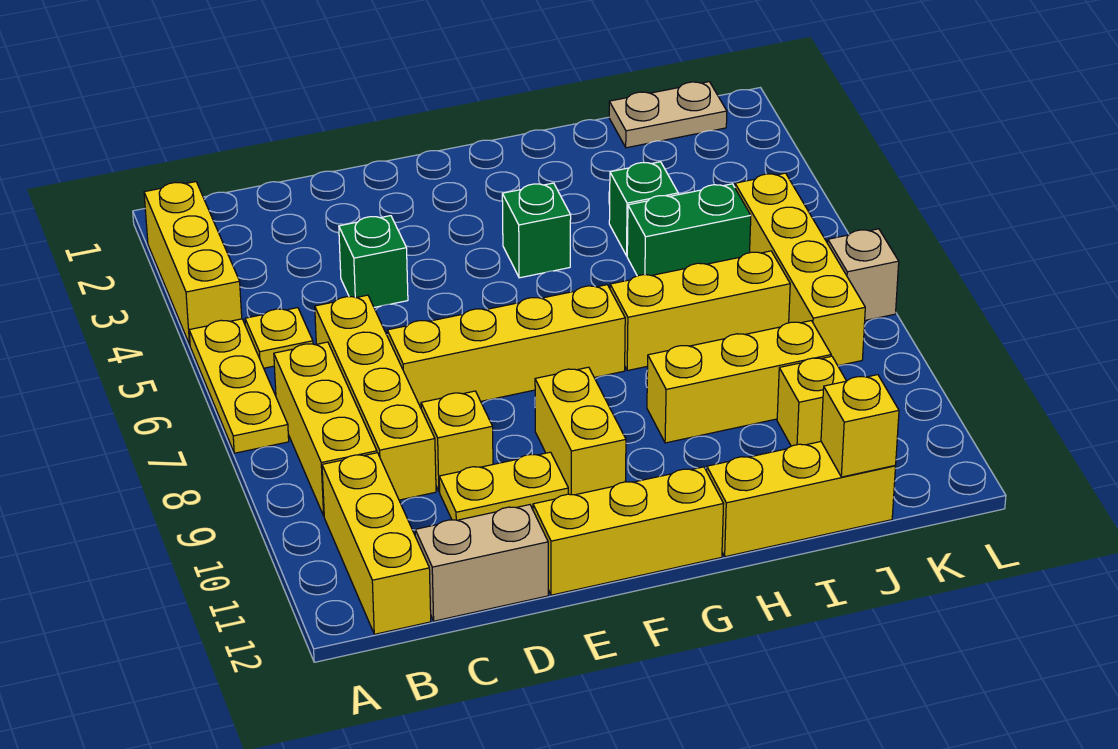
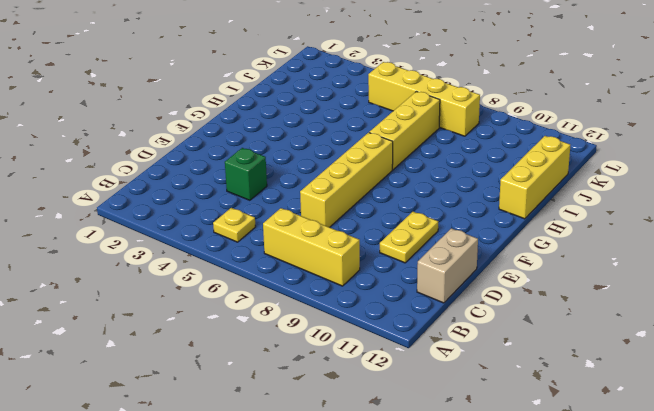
none -> yellow brick A2:A4 level 1
none -> yellow plate A5:A7 level 1
none -> yellow brick B10:B12 level 1

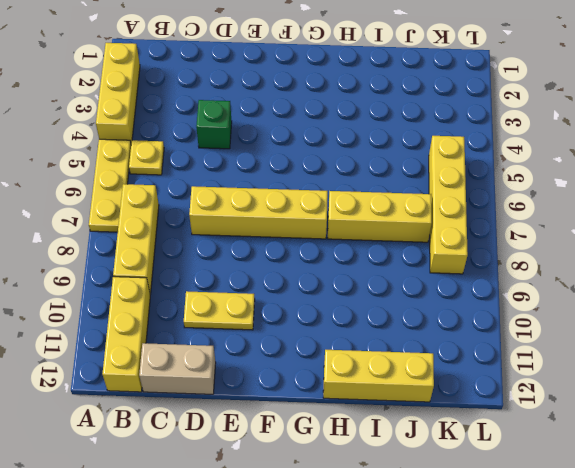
none -> yellow brick C6:C9 level 1
none -> yellow brick D9 level 1
none -> yellow brick E12:G12 level 1

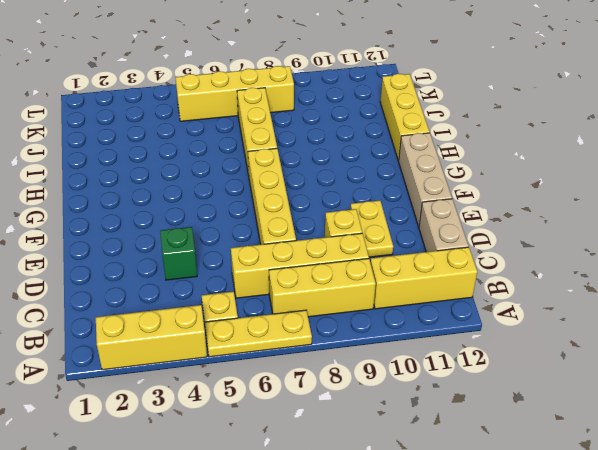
tan brick E12:G12 level 1 -> yellow brick E12:G12 level 1
none -> yellow brick F9:F10 level 1
none -> green brick G4 level 1
none -> yellow brick H9:J9 level 1

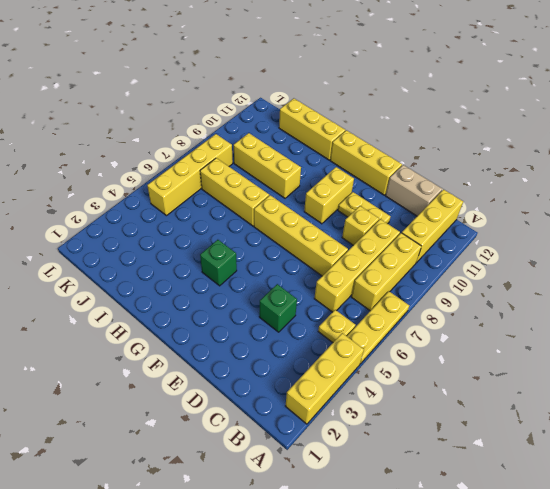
none -> green brick I4 level 1
none -> green brick I5:J5 level 1
none -> tan plate J1:K1 level 1

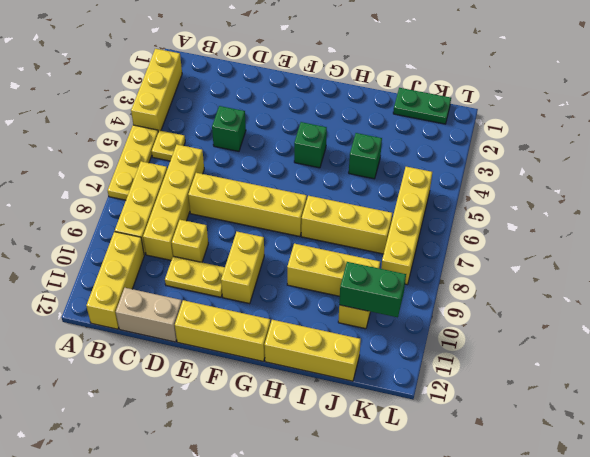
green plate J1:K1 level 1 -> tan plate J1:K1 level 1
green brick J10:K10 level 2 -> green brick I5:J5 level 1
none -> tan brick L7 level 1
none -> yellow brick J12 level 2

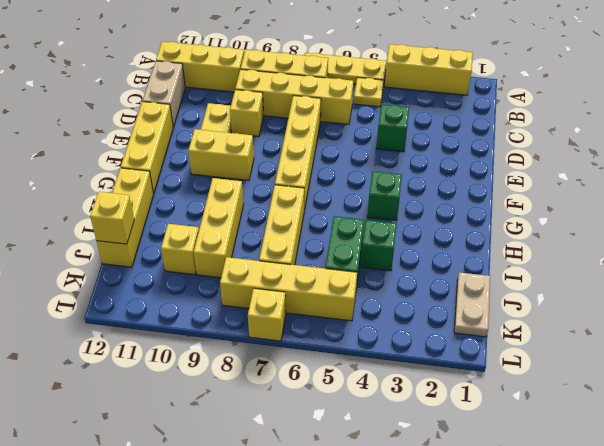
yellow brick L7 level 1 -> tan brick L7 level 1

